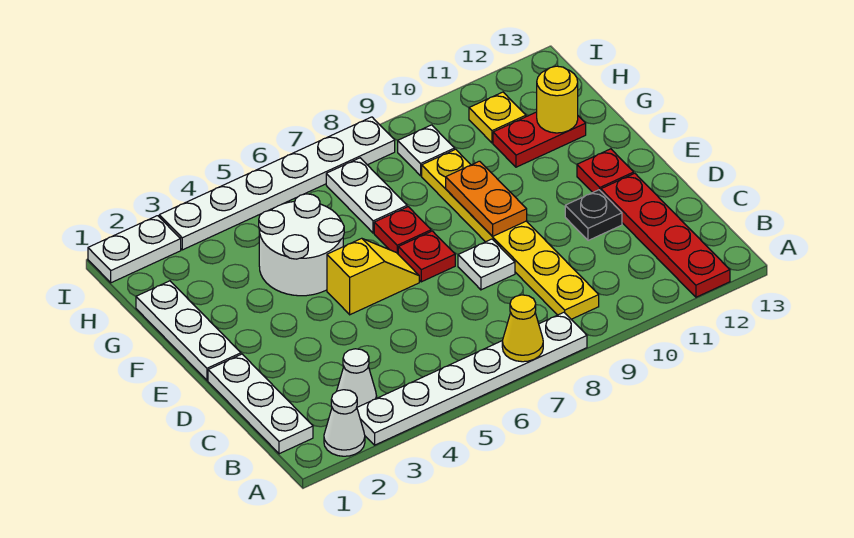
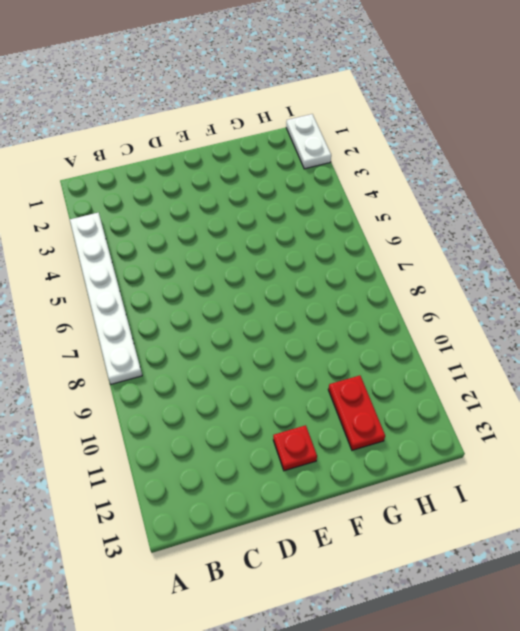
none -> white cone A2 level 1
none -> red plate A12:D12 level 1
none -> white plate B1:D1 level 1

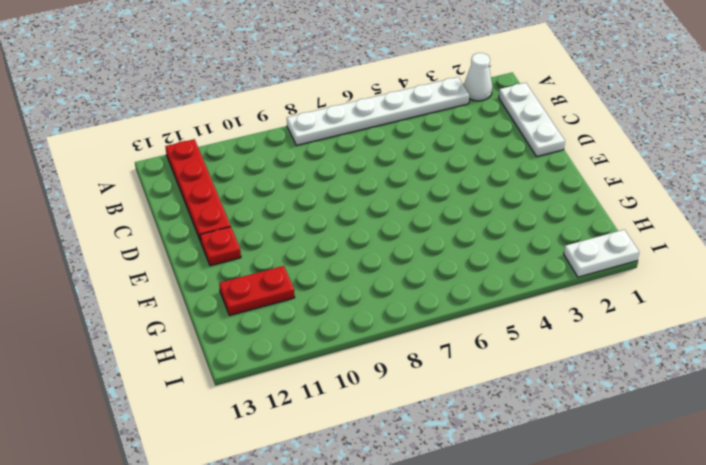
none -> white cone B3 level 1
none -> yellow plate B9:G9 level 1
none -> white plate D8 level 1

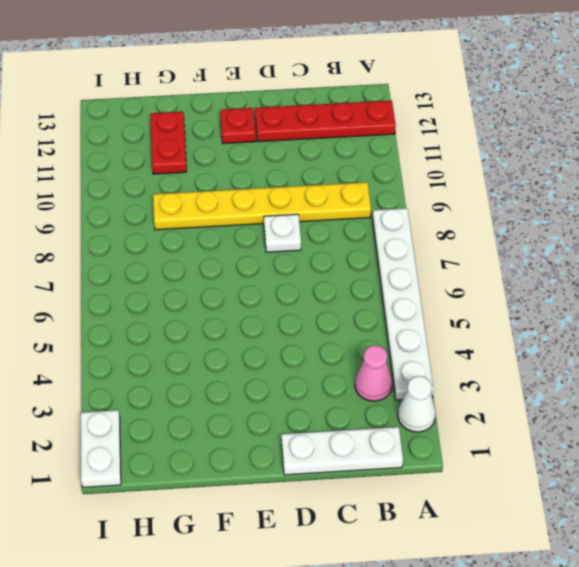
pink cone B3 level 1 -> white cone B3 level 1
none -> black plate D11 level 1
none -> white plate E1:G1 level 1
none -> yellow slope E5:E6 level 1 top 5

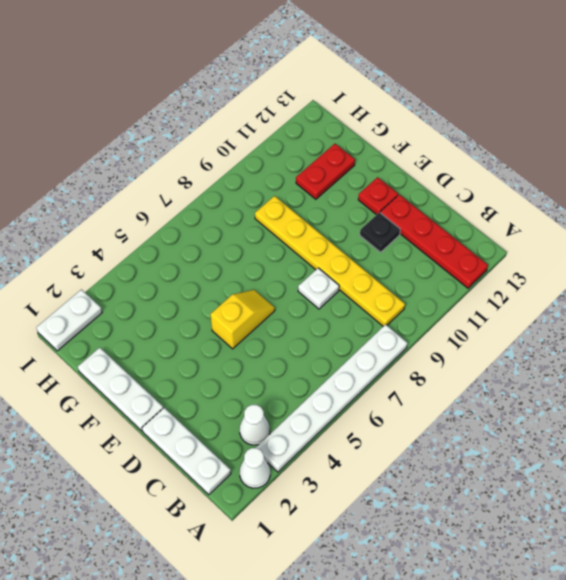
none -> red plate E7 level 1
none -> white round brick F4:G5 level 1
none -> red plate F7 level 1

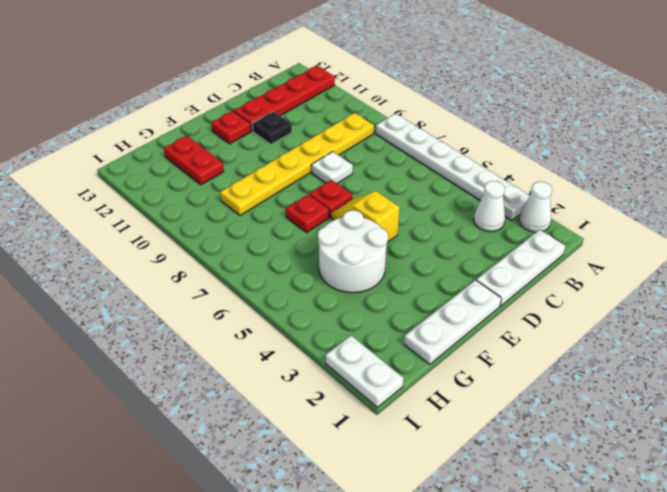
none -> white plate G7:H7 level 1
none -> white plate H9 level 1
none -> yellow plate H11 level 1

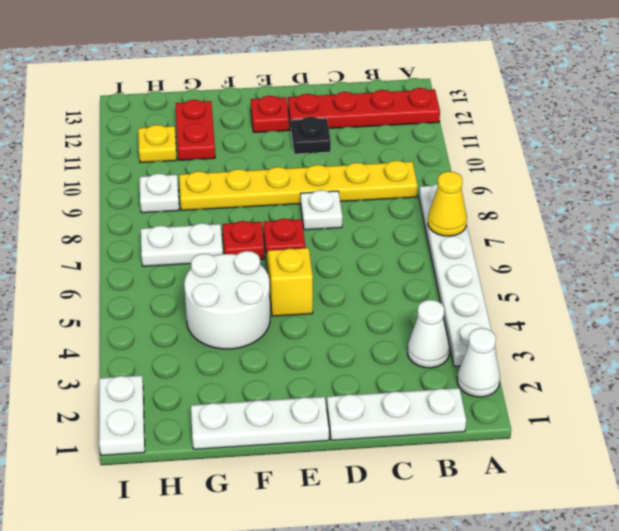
none -> white plate I3:I8 level 1
none -> orange plate E9:F9 level 2
none -> yellow round brick G12 level 2

